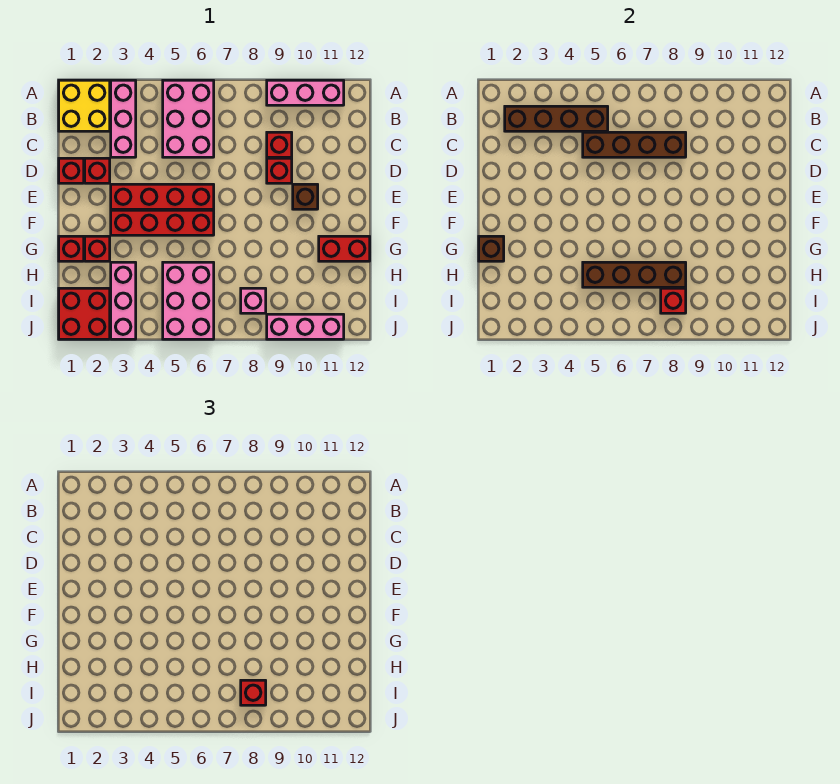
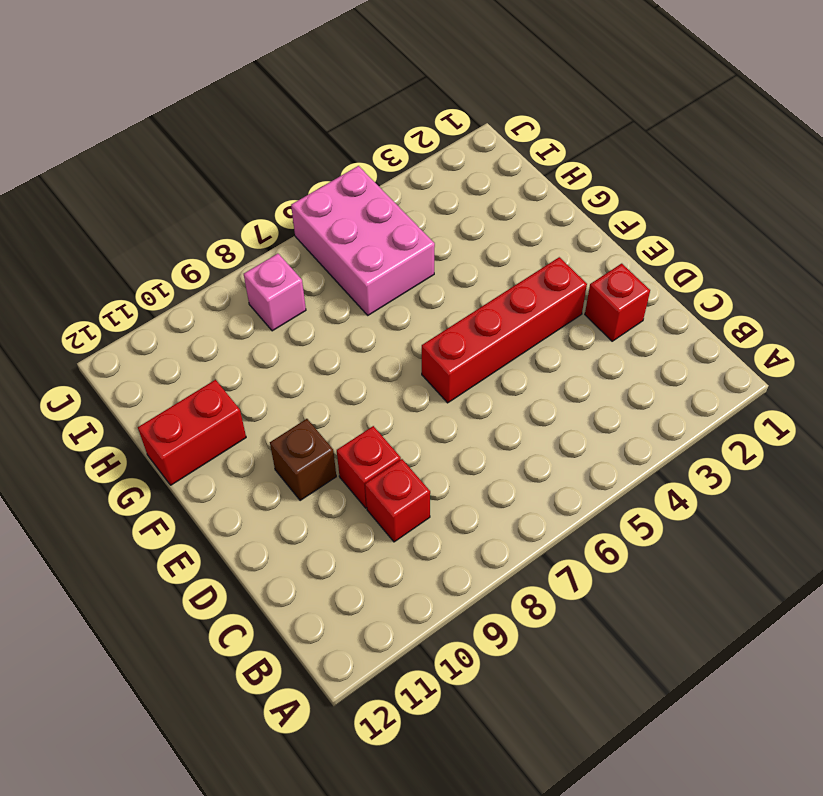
none -> yellow brick A1:B2 level 1
none -> pink brick A3:C3 level 1
none -> pink brick A5:C6 level 1

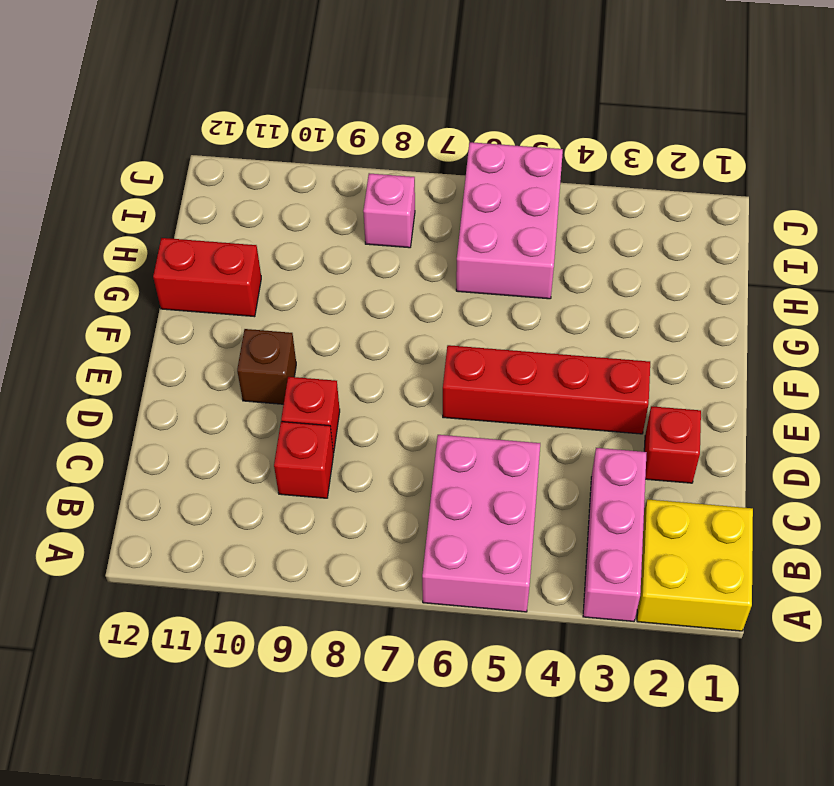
none -> pink brick A9:A11 level 1
none -> red brick D1 level 1
none -> red brick F3:F6 level 1

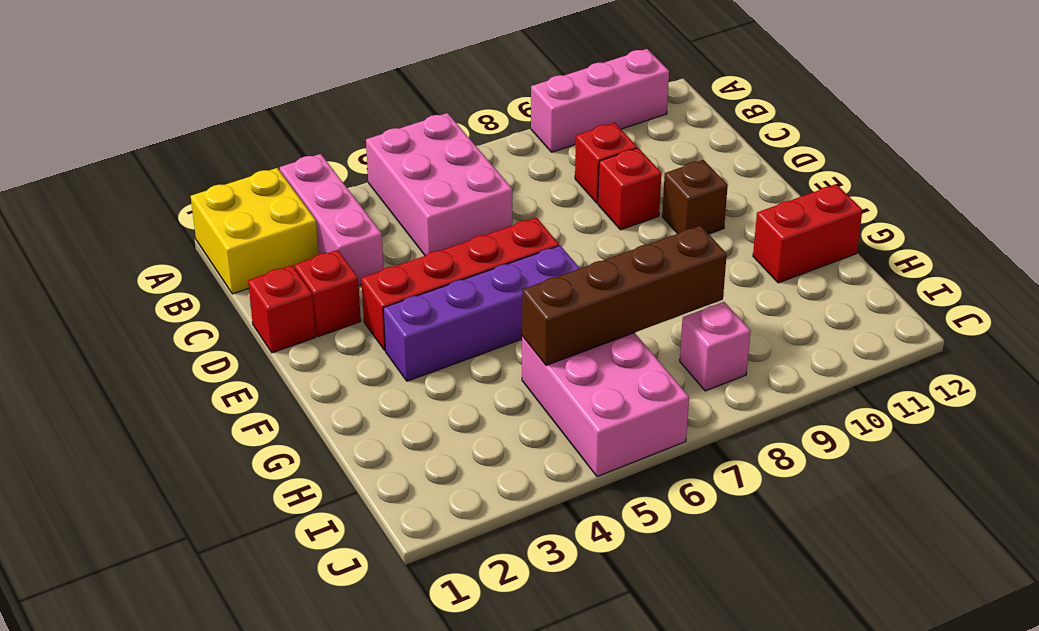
purple brick F3:F6 level 1 -> red brick F3:F6 level 1
none -> red brick G1 level 1
none -> red brick G2 level 1
none -> pink brick H3:J3 level 1

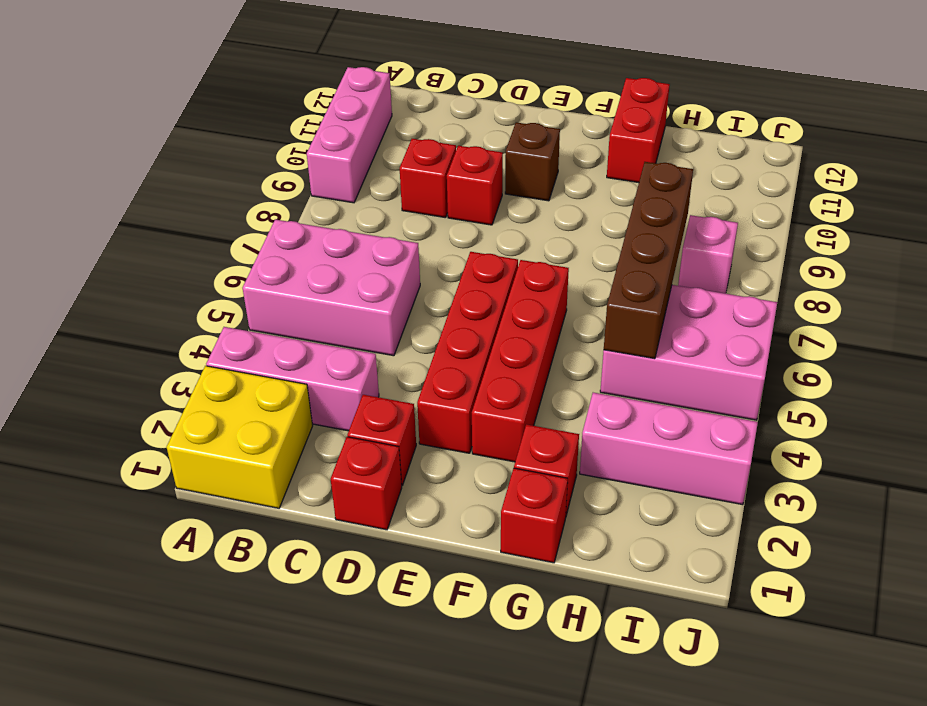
none -> red brick I1:J2 level 1
none -> pink brick J9:J11 level 1
none -> brown brick B2:B5 level 2

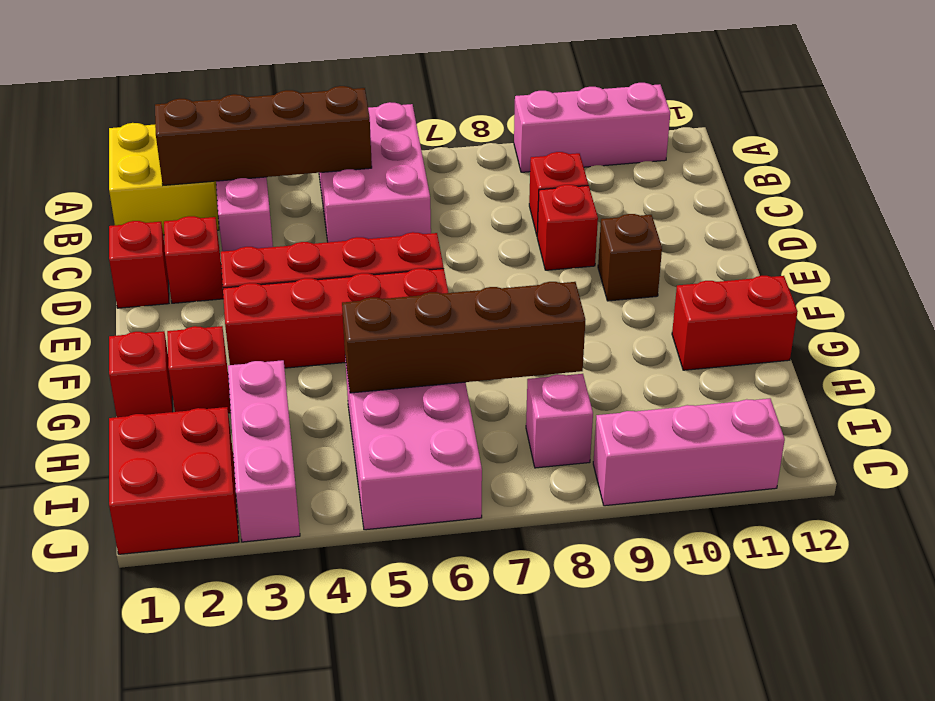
none -> brown brick C5:C8 level 2
none -> brown brick G1 level 2
none -> red brick I8 level 2

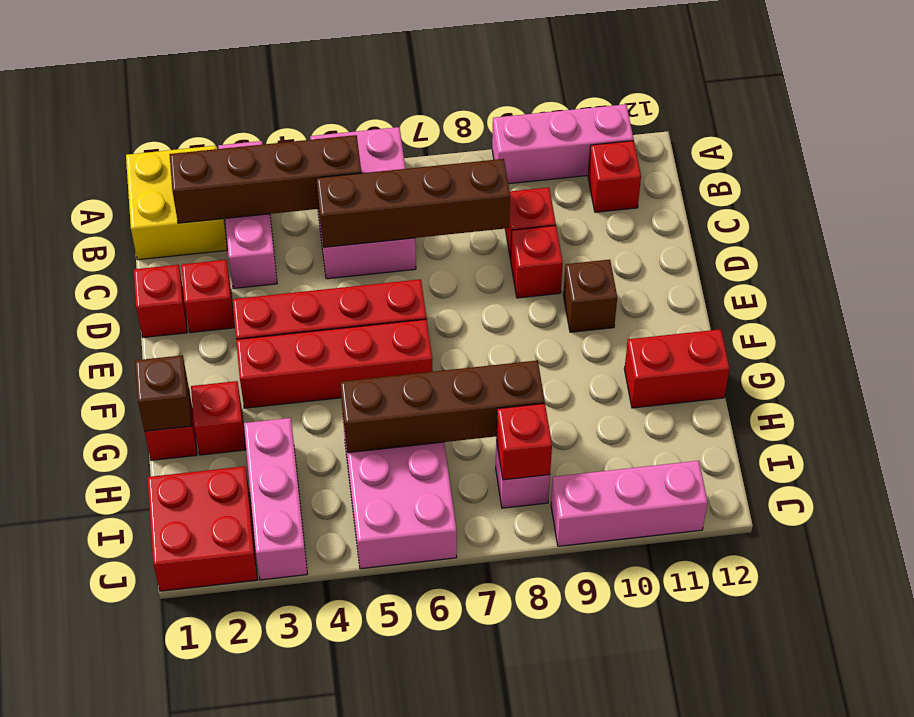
red brick B11 level 1 -> red brick I8 level 3

